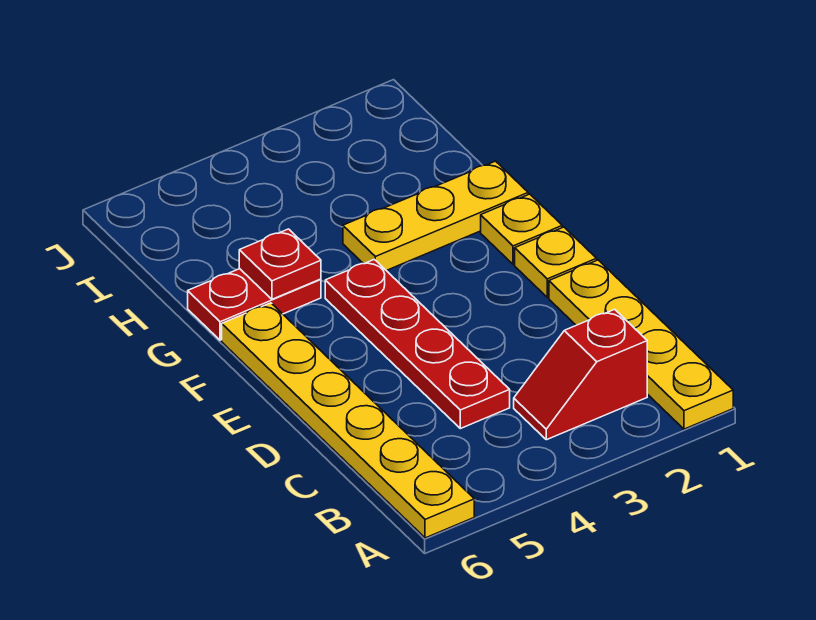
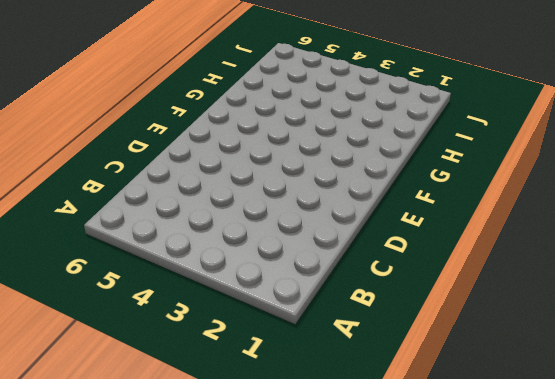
none -> yellow plate A1:D1 level 1
none -> yellow plate A6:F6 level 1

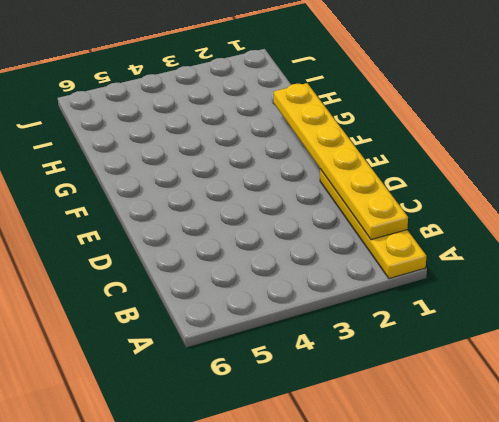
yellow plate B1:G1 level 2 -> yellow plate A6:F6 level 1
none -> red slope B2:B3 level 1 top 2
none -> red plate C4:F4 level 1

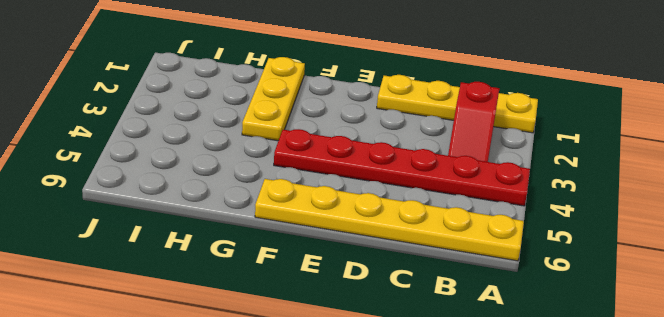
red plate A4:F4 level 1 -> red plate C4:F4 level 1
none -> yellow plate E1 level 1
none -> yellow plate F1 level 1

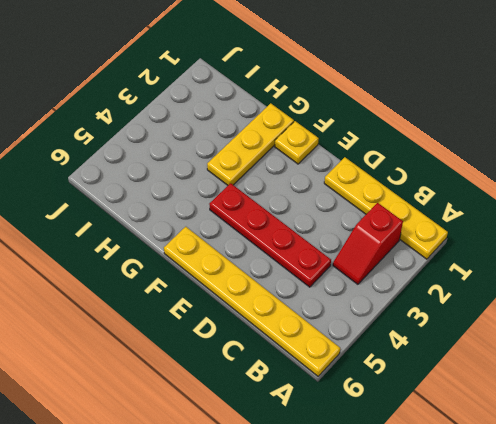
none -> yellow plate E1 level 1
none -> red plate G5:G6 level 1

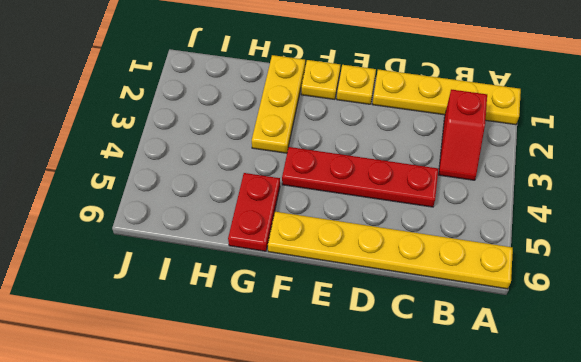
none -> red plate G5 level 2

